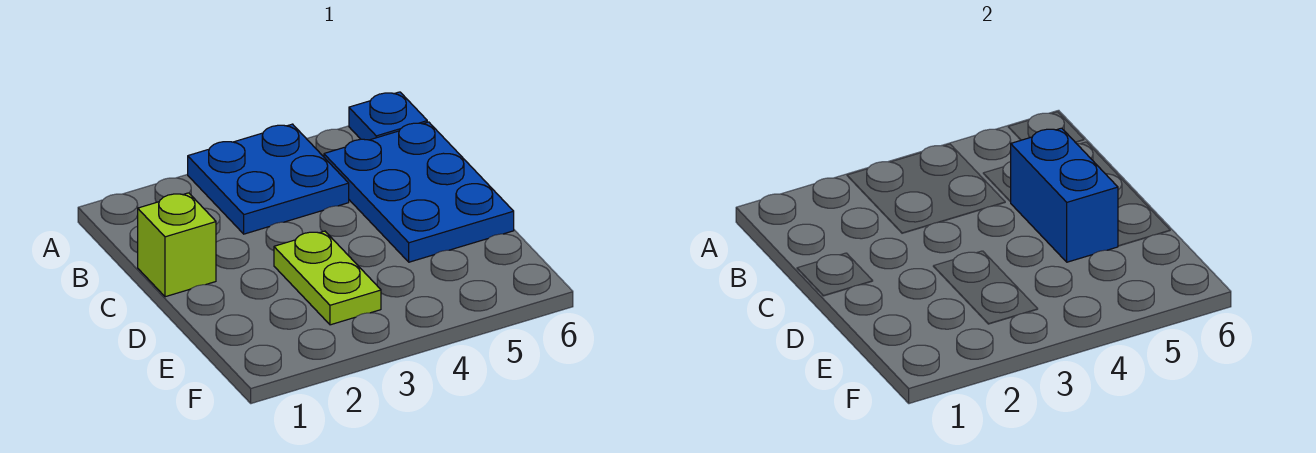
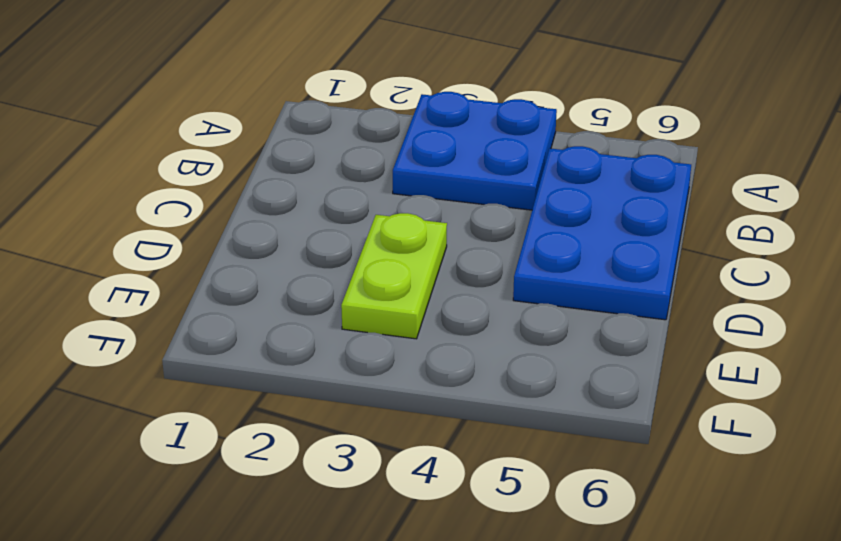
none -> blue plate A6 level 1
none -> lime brick C1 level 1

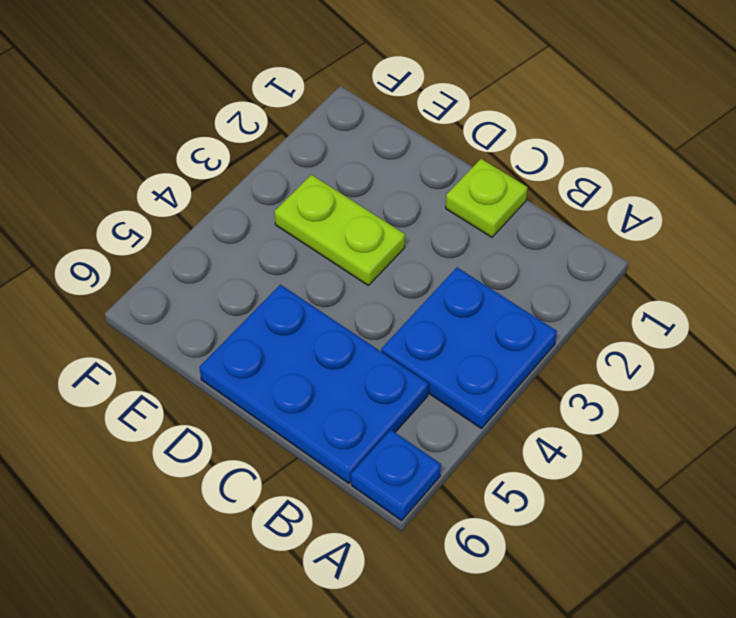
lime plate C1 level 1 -> lime brick C1 level 1
none -> blue brick C5:D5 level 2

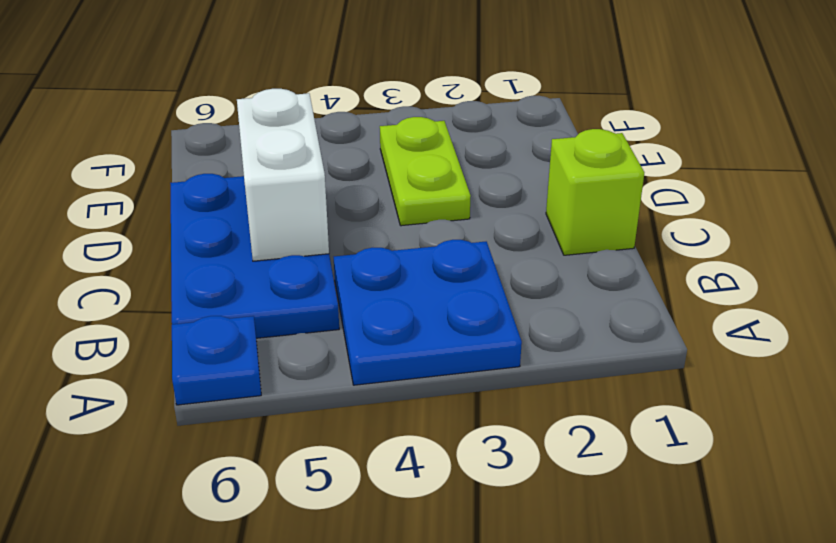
white brick C5:D5 level 2 -> blue brick C5:D5 level 2

